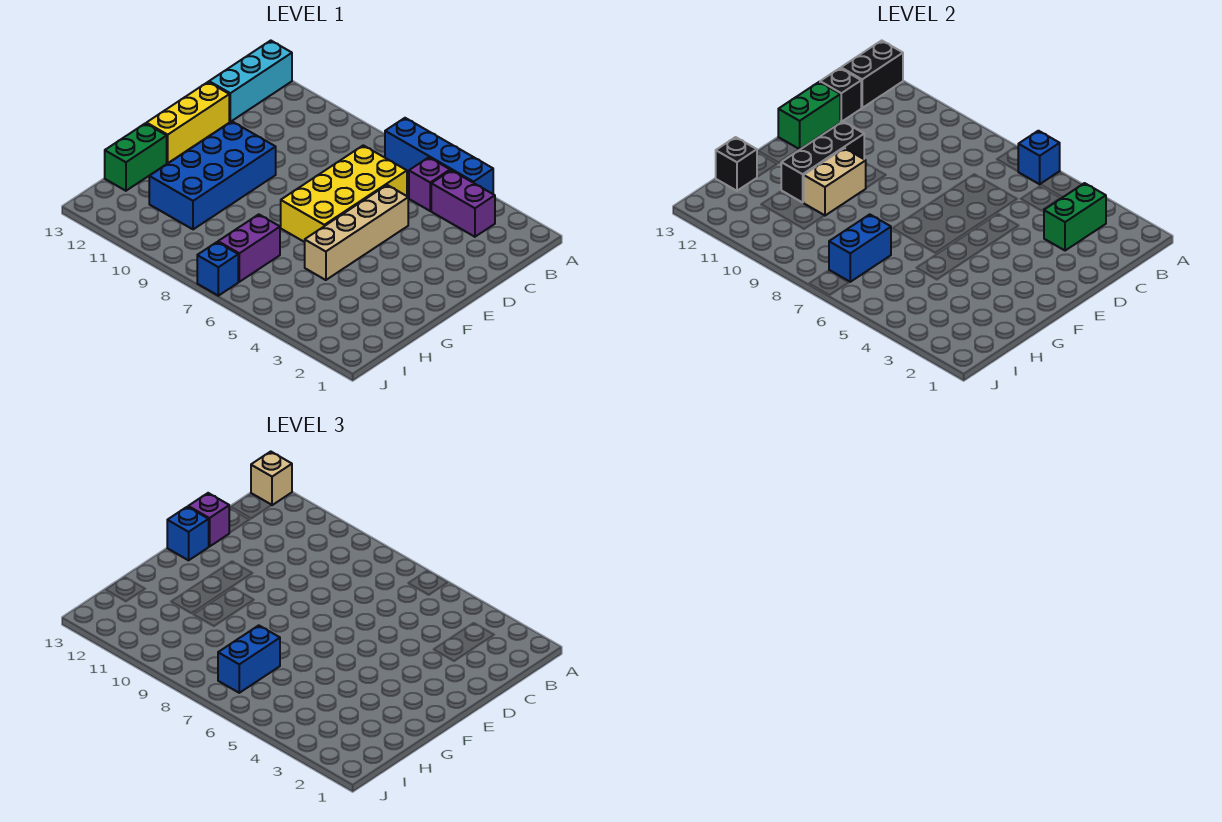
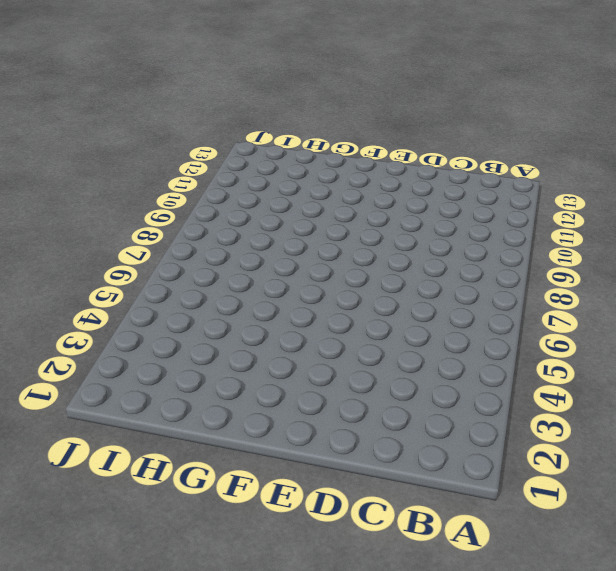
none -> blue brick A4:A7 level 1
none -> cyan brick A13:C13 level 1
none -> purple brick B3:B4 level 1

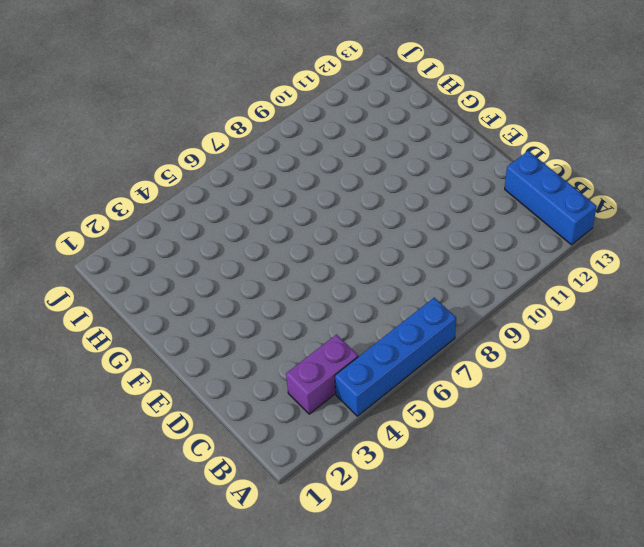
blue brick A13:C13 level 1 -> cyan brick A13:C13 level 1
none -> purple brick B5 level 1
none -> yellow brick C6:F7 level 1
none -> tan brick D5:G5 level 1

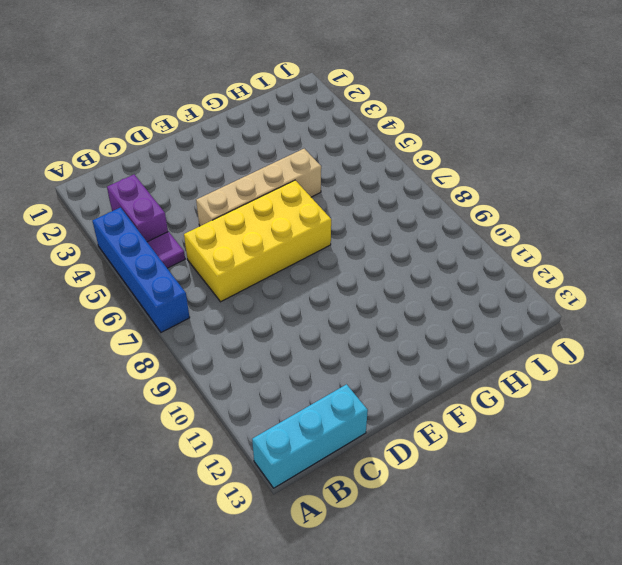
purple tile B5 level 1 -> purple brick B5 level 1
none -> yellow brick D13:F13 level 1
none -> blue brick E10:H11 level 1
none -> green brick G13:H13 level 1

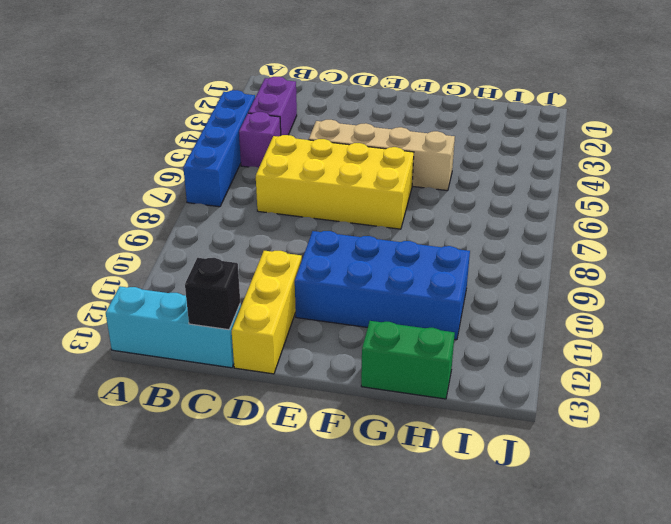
yellow brick D11:D13 level 1 -> yellow brick D13:F13 level 1
none -> purple brick H7:I7 level 1
none -> blue brick J7 level 1
none -> blue brick A6 level 2

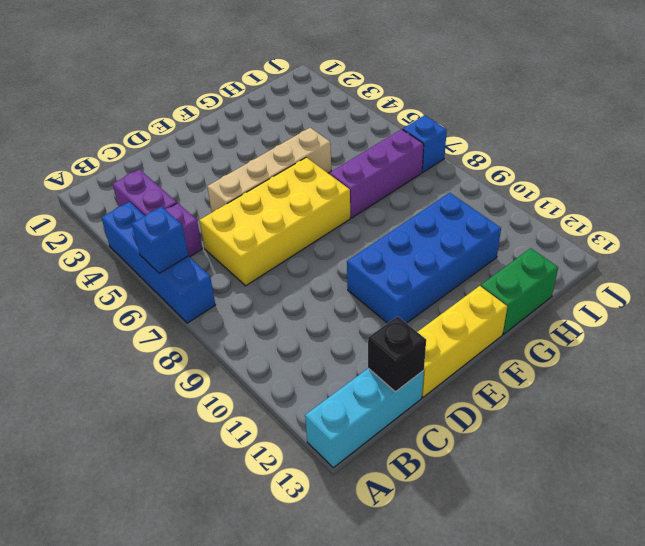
purple brick G7:I7 level 1 -> purple brick H7:I7 level 1
none -> black brick A13:B13 level 2
none -> green brick B3:C3 level 2
none -> green brick D13:E13 level 2

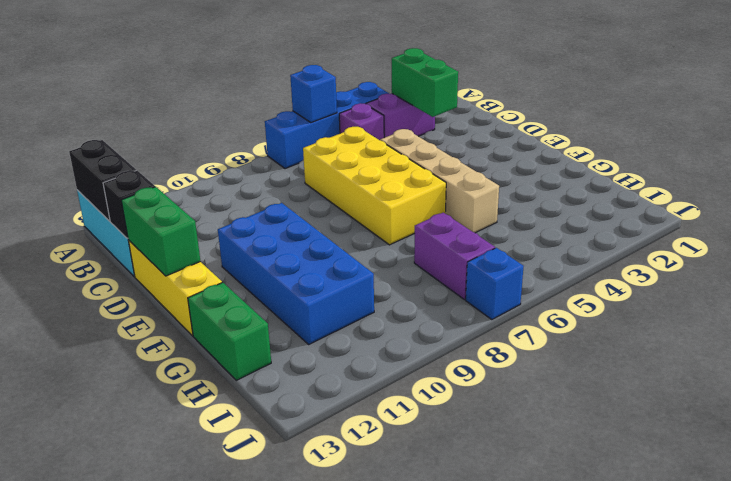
none -> black brick E11:G11 level 2
none -> tan brick F10:G10 level 2
none -> blue brick H7:I7 level 2

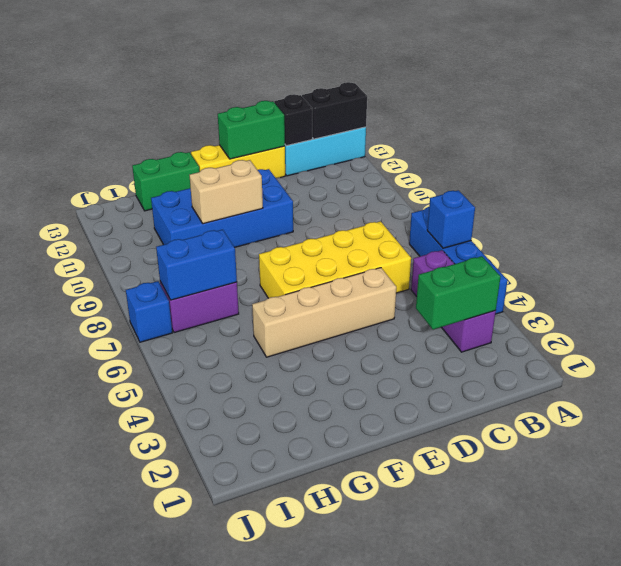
none -> black brick E11:G11 level 2
none -> black brick H13 level 2
none -> tan brick A13 level 3

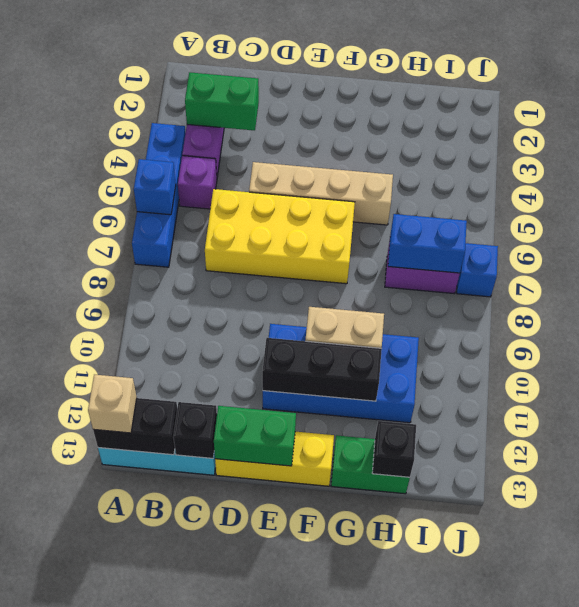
none -> purple brick D13 level 3
none -> blue brick E13 level 3
none -> blue brick H7:I7 level 3

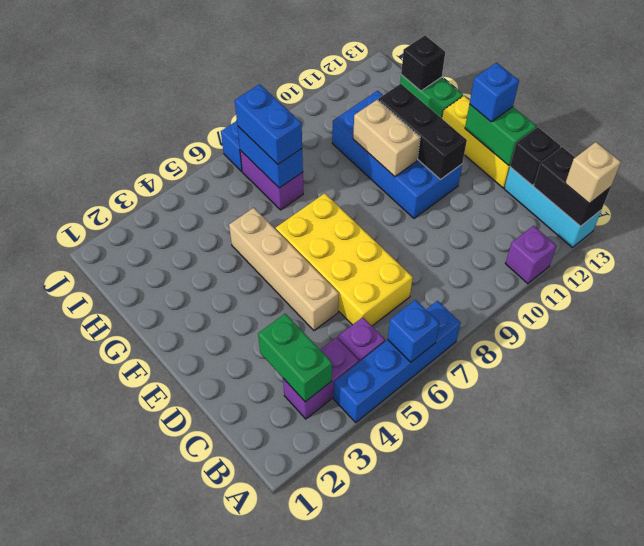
purple brick A11 level 1 -> purple brick D13 level 3

